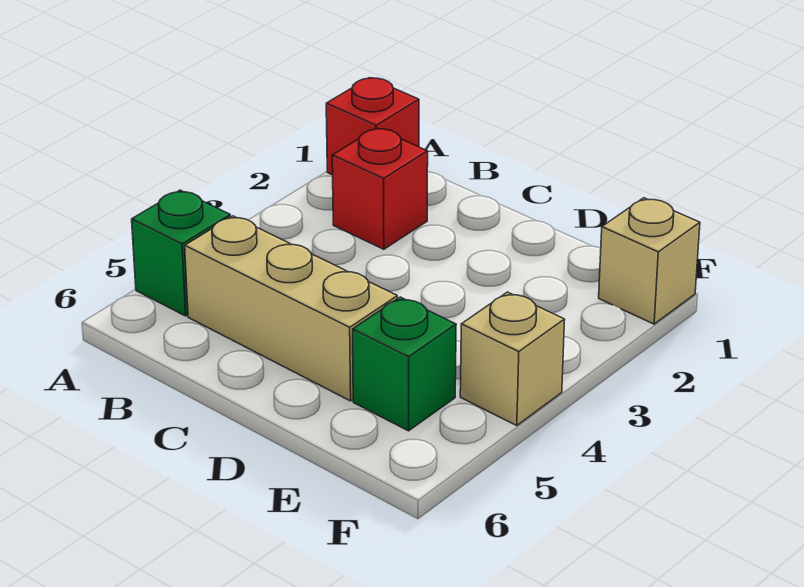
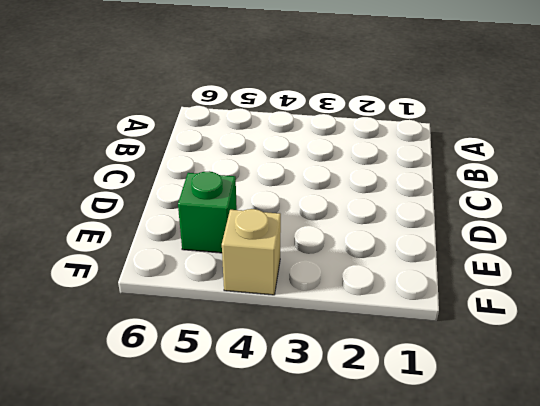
none -> red brick A1 level 1
none -> green brick A5 level 1

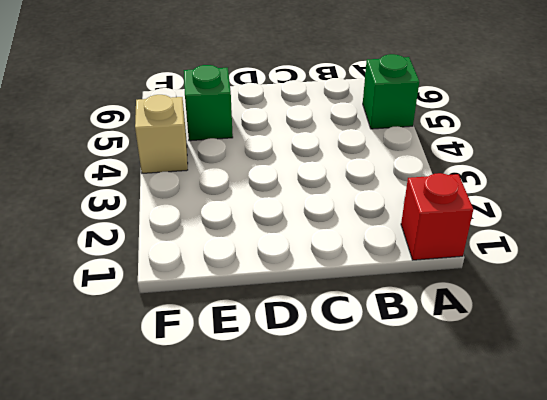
none -> red brick B2 level 1
none -> tan brick B5:D5 level 1

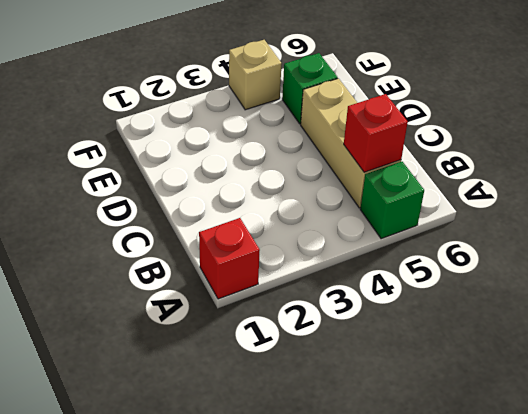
red brick B5 level 2 -> red brick B2 level 1
none -> tan brick F1 level 1

